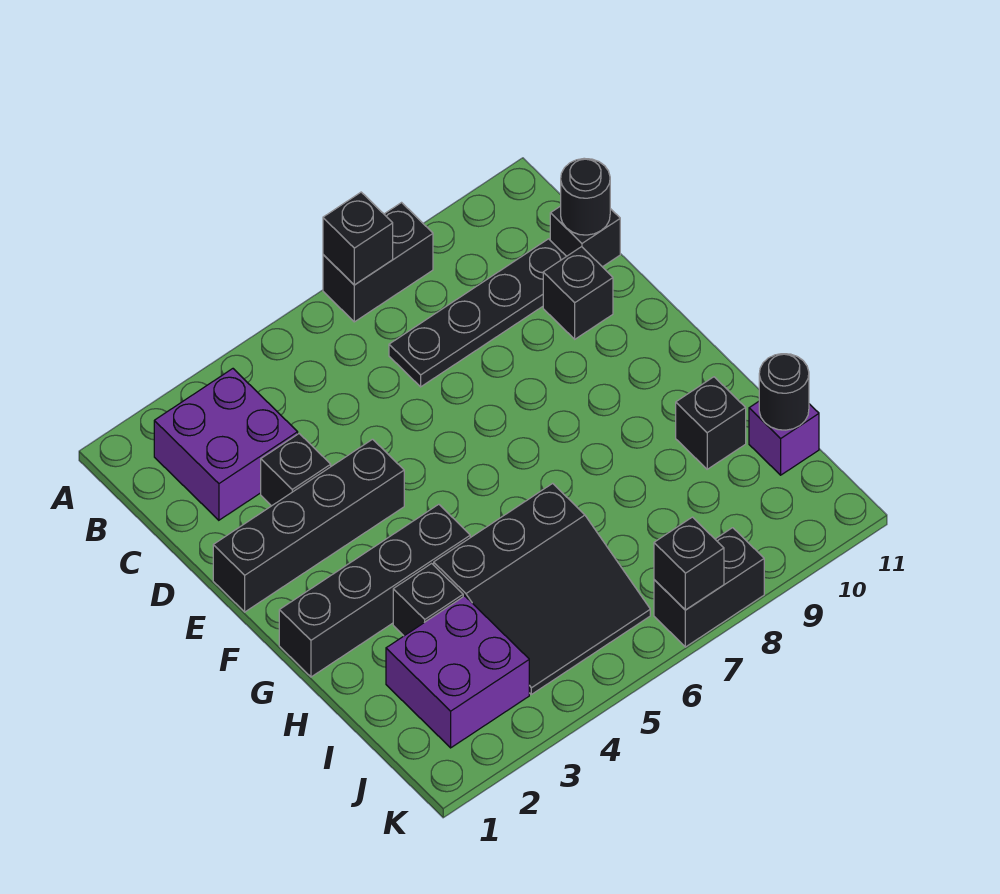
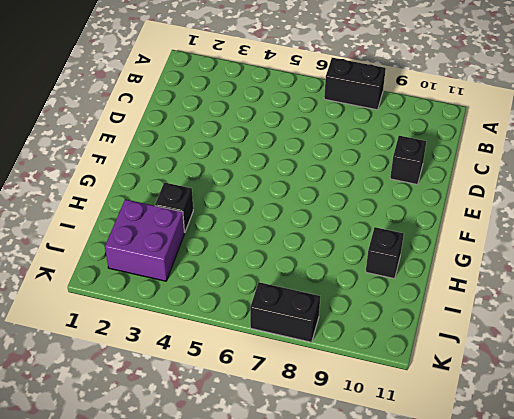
none -> purple brick B2:C3 level 1
none -> black plate C7:C10 level 1
none -> black brick C11 level 1

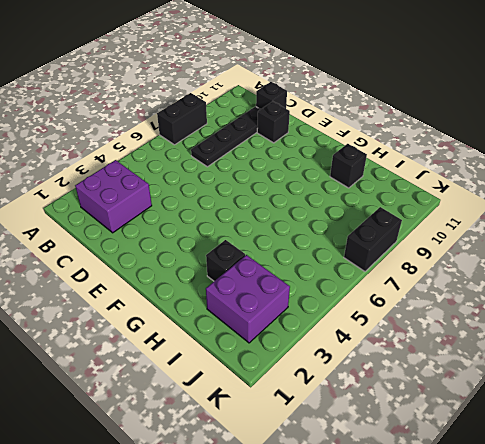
none -> black brick D3 level 1
none -> black brick E1:E4 level 1
none -> black brick G1:G4 level 1

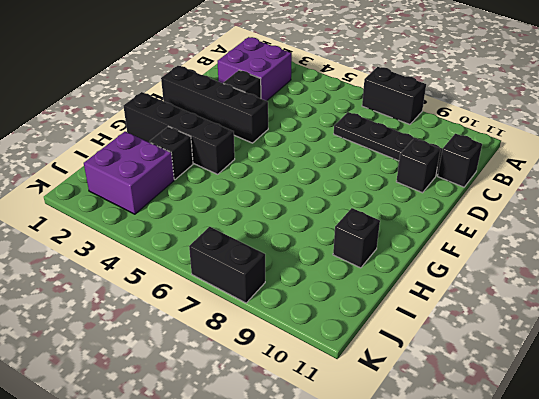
none -> black slope H4:J6 level 1 top H
none -> purple brick I11 level 1
none -> black brick A7 level 2

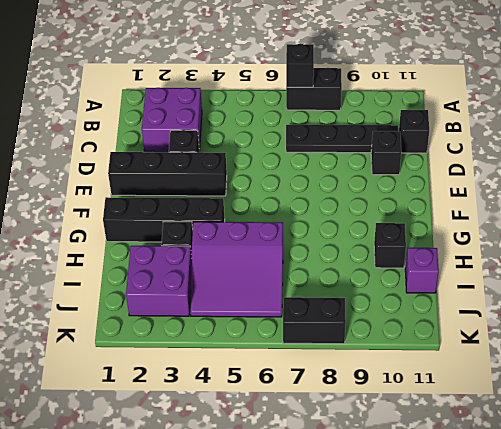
purple slope H4:J6 level 1 top H -> black slope H4:J6 level 1 top H
none -> black round brick C11 level 2
none -> black round brick I11 level 2
none -> black brick K7 level 2

